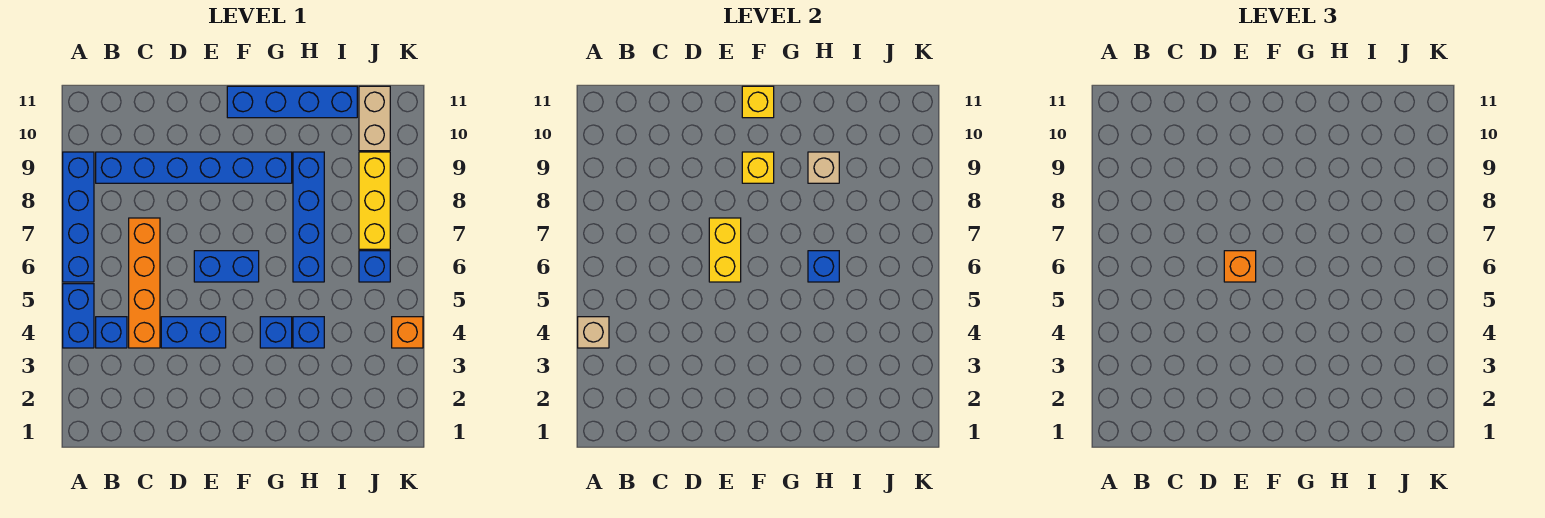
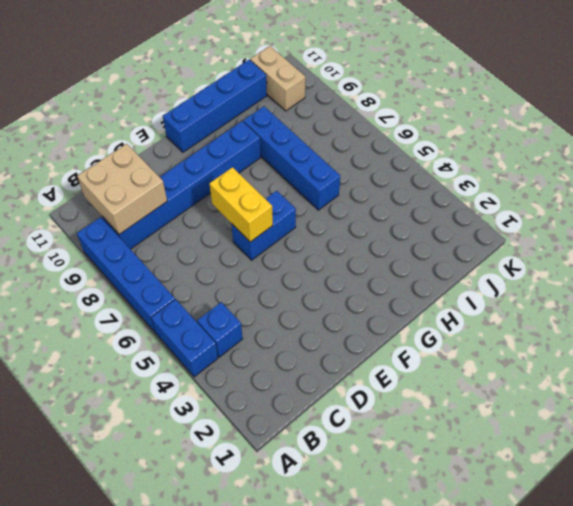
tan brick B9:C10 level 2 -> none
none -> orange brick C4:C7 level 1
none -> blue brick D4:E4 level 1
none -> blue brick G4 level 1

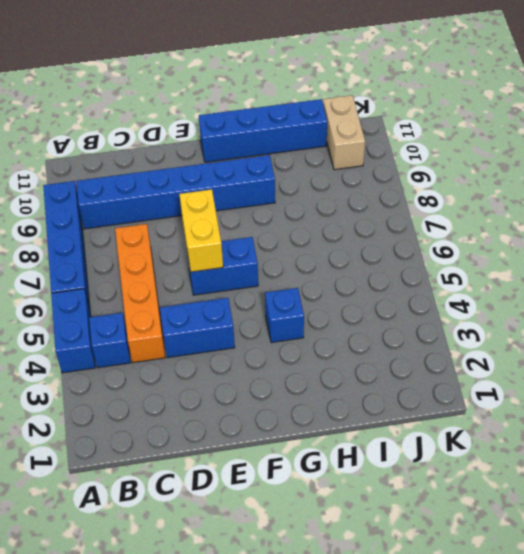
none -> blue brick H4 level 1
none -> blue brick H6:H9 level 1
none -> blue brick J6 level 1

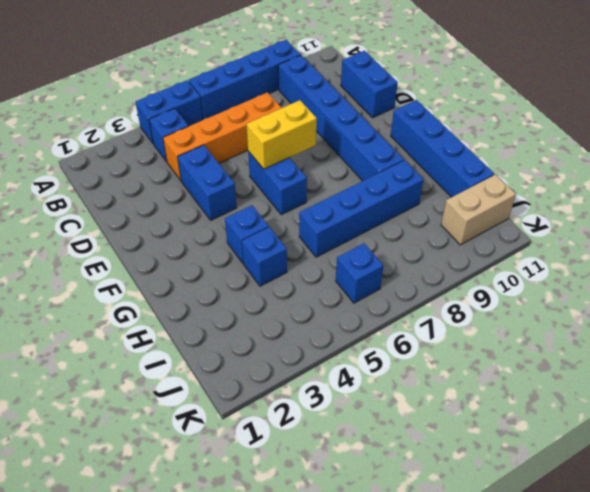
blue brick C11:D11 level 1 -> none
none -> yellow brick J7:J9 level 1
none -> orange brick K4 level 1
none -> tan brick A4 level 2

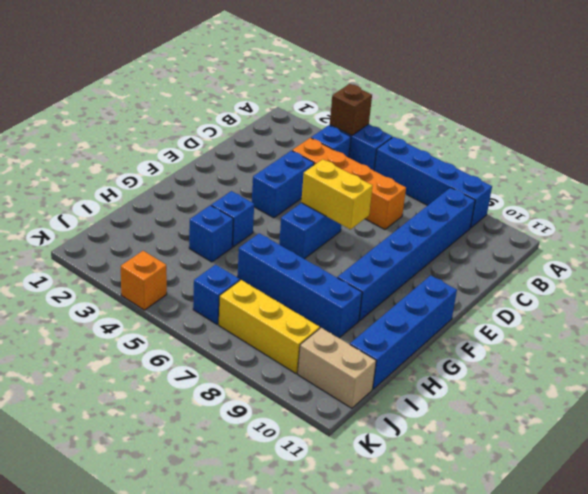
brown brick A4 level 2 -> tan brick A4 level 2
none -> yellow brick F9 level 2
none -> yellow brick F11 level 2
none -> blue brick H6 level 2

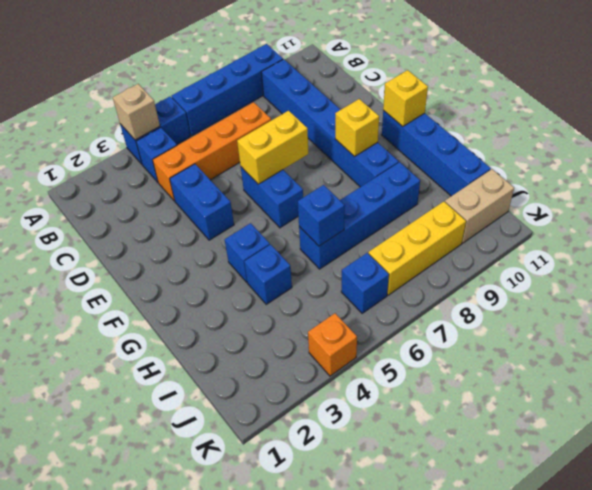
none -> tan brick H9 level 2
none -> orange brick E6 level 3

